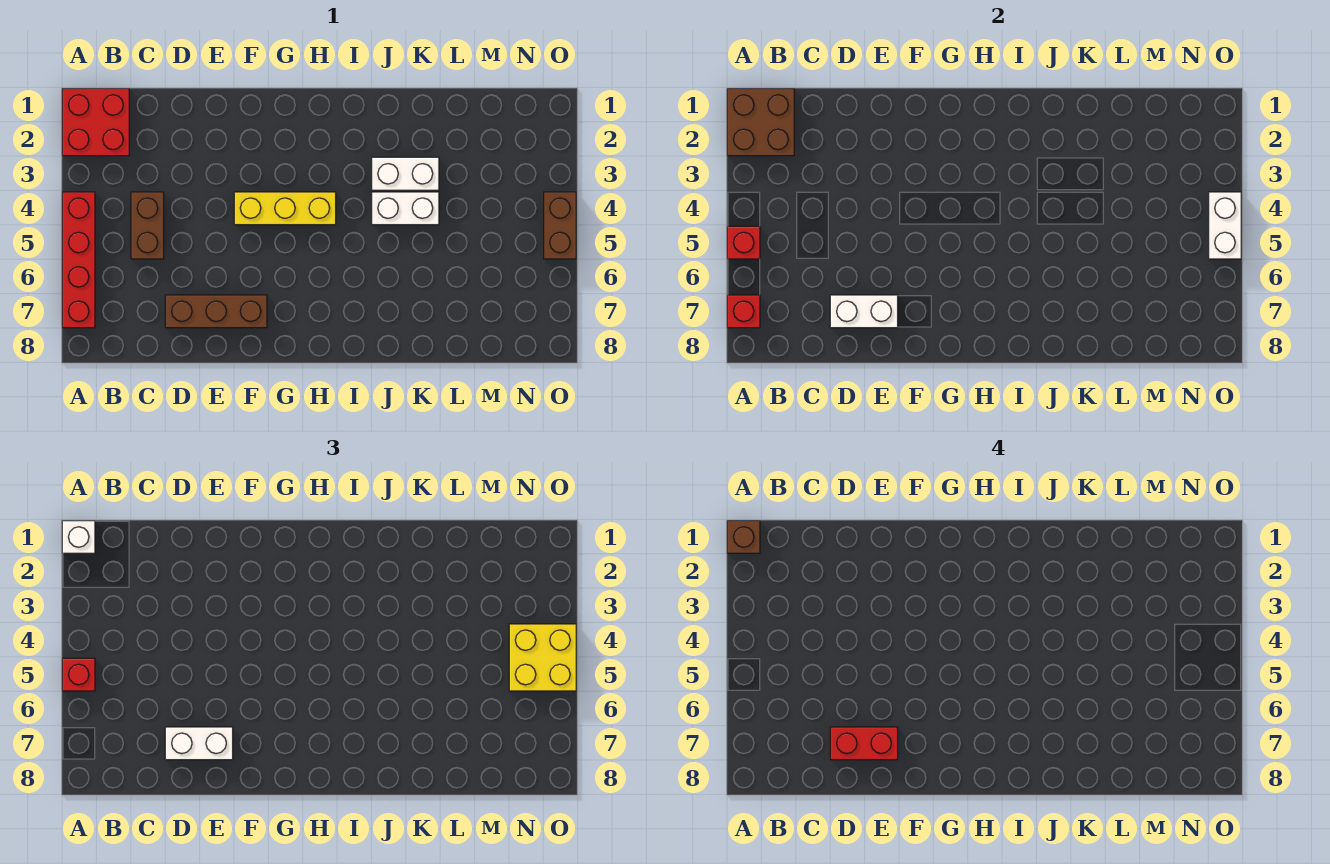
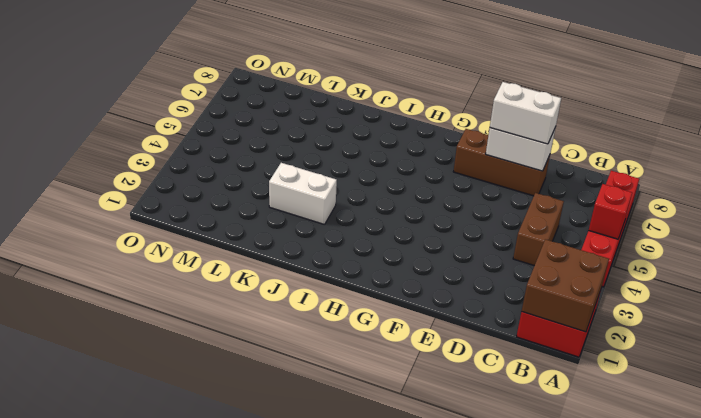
none -> yellow brick F4:H4 level 1
none -> white brick J4:K4 level 1
none -> brown brick O4:O5 level 1

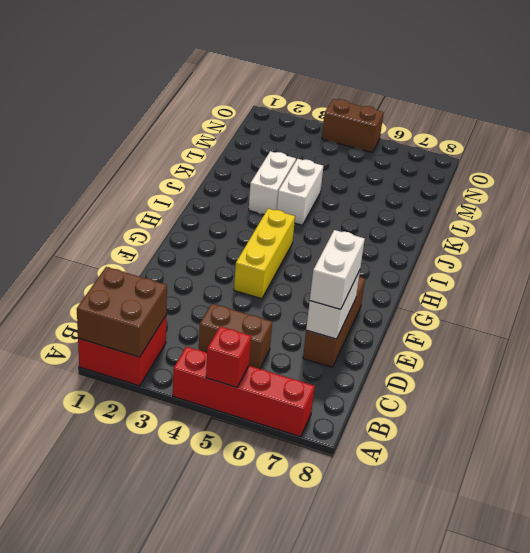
none -> red brick A7 level 2
none -> white brick O4:O5 level 2
none -> white brick A1 level 3

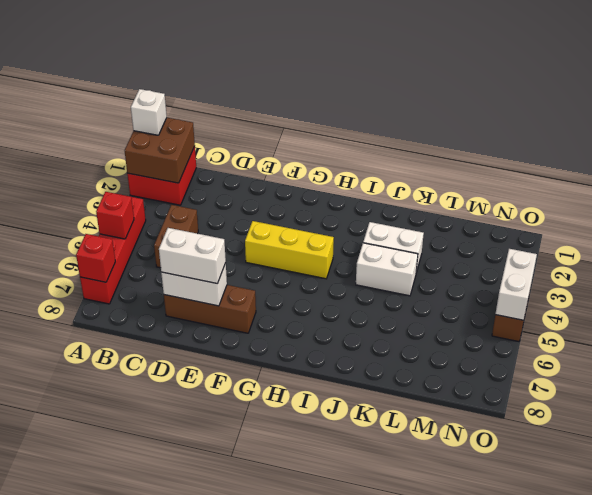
none -> red brick A5 level 3
none -> yellow brick N4:O5 level 3
none -> brown brick A1 level 4

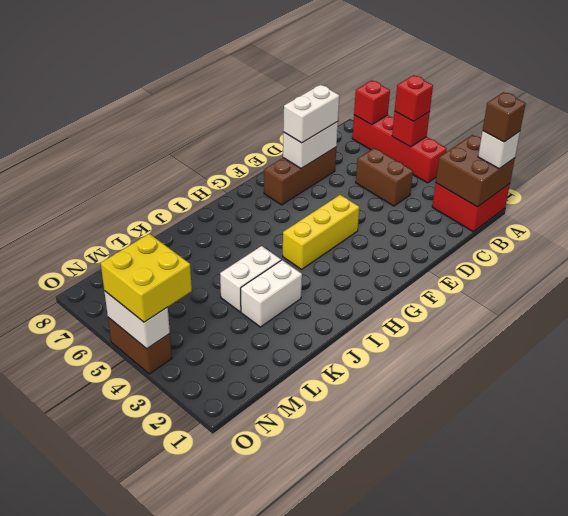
none -> red brick D7:E7 level 4

